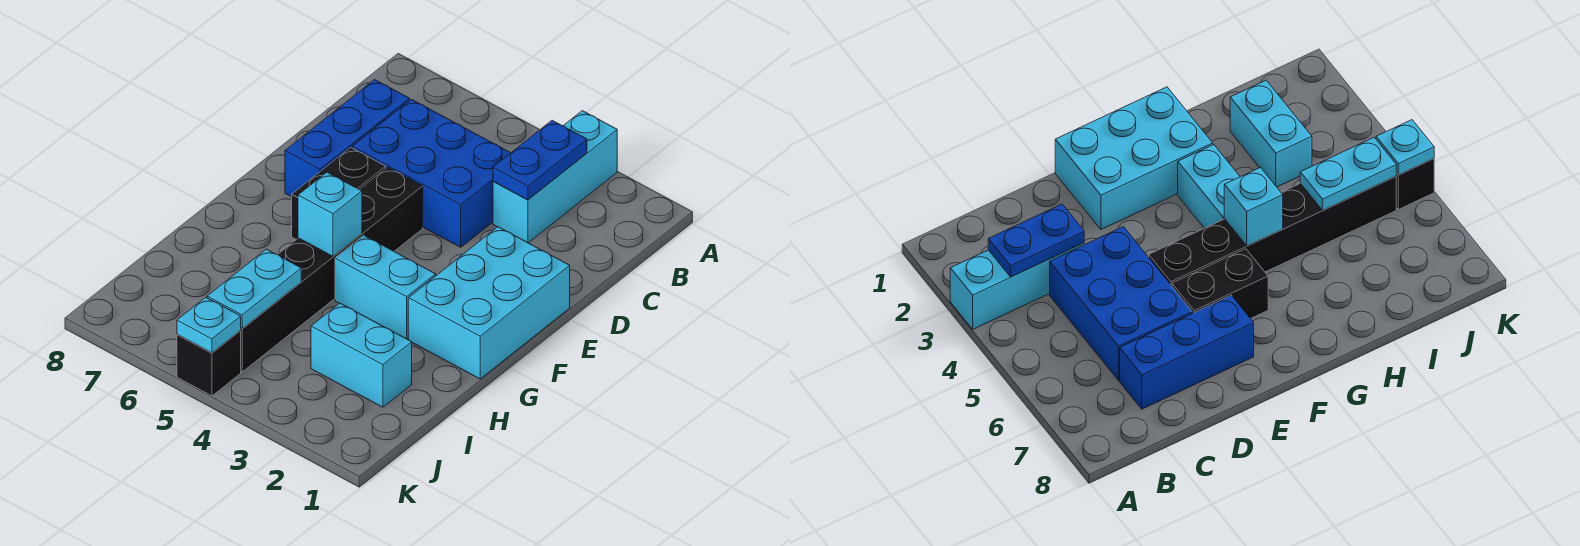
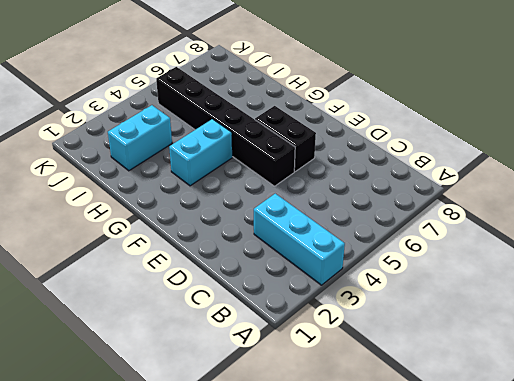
none -> blue brick C4:D6 level 1
none -> blue brick C7:E7 level 1
none -> cyan brick E1:G2 level 1

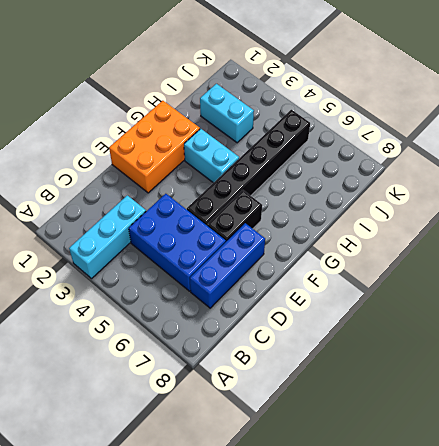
orange brick E1:G2 level 1 -> cyan brick E1:G2 level 1
none -> black brick K5 level 1
none -> blue plate B3:C3 level 2
none -> cyan brick G5 level 2

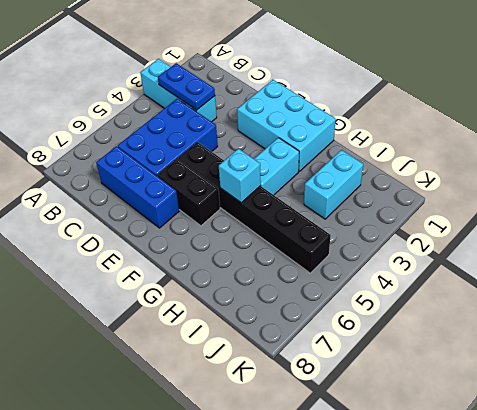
none -> black brick K5 level 1
none -> cyan plate I5:J5 level 2
none -> cyan plate K5 level 2

